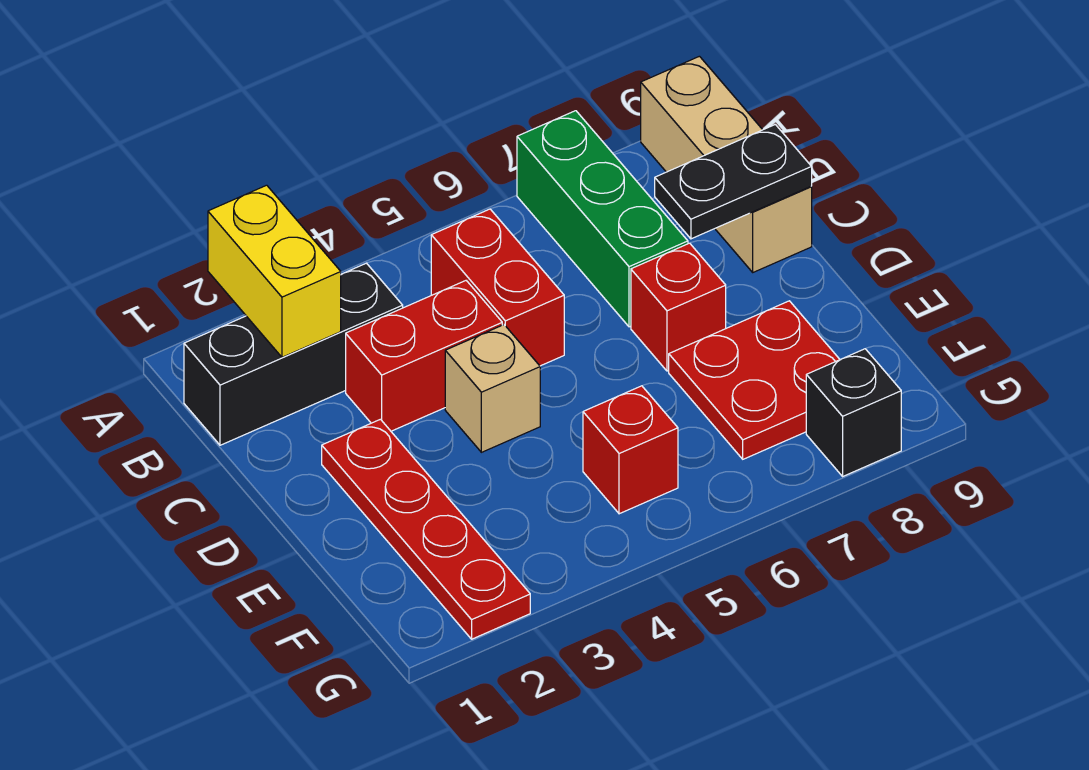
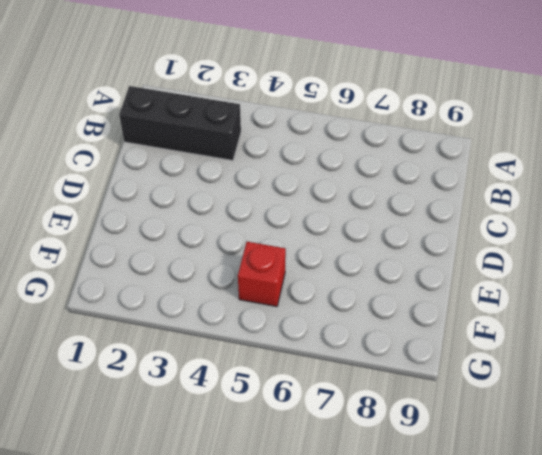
none -> green brick A7:C7 level 1
none -> tan brick A9:C9 level 1
none -> red brick B5:C5 level 1

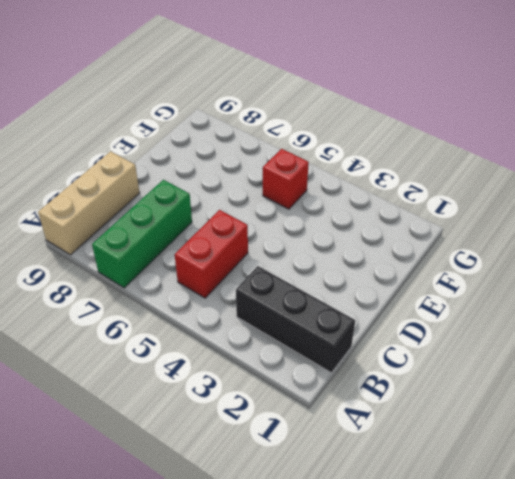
none -> red brick C3:C4 level 1
none -> red plate D2:G2 level 1
none -> tan brick D4 level 1

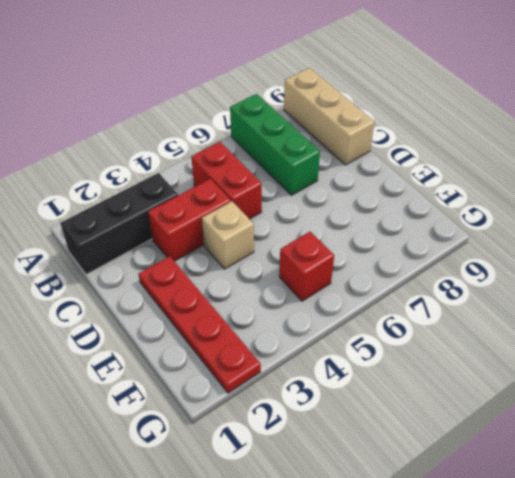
none -> red brick D7 level 1
none -> red plate E7:F8 level 1
none -> black brick G8 level 1

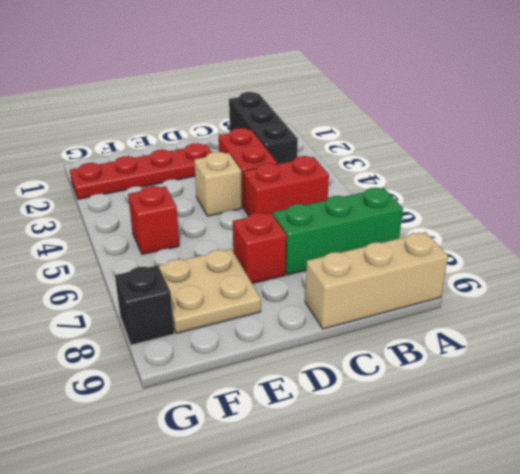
tan plate E7:F8 level 1 -> red plate E7:F8 level 1
none -> yellow brick A2:B2 level 2
none -> black plate C8:C9 level 2

